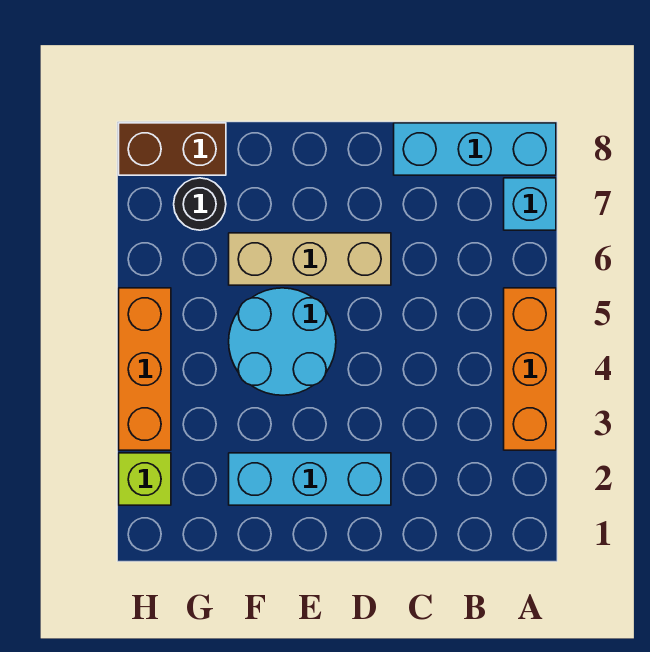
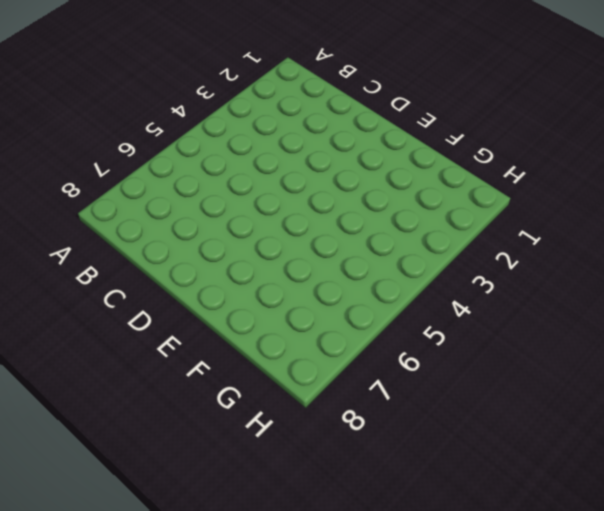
none -> orange brick A3:A5 level 1
none -> cyan brick A7 level 1

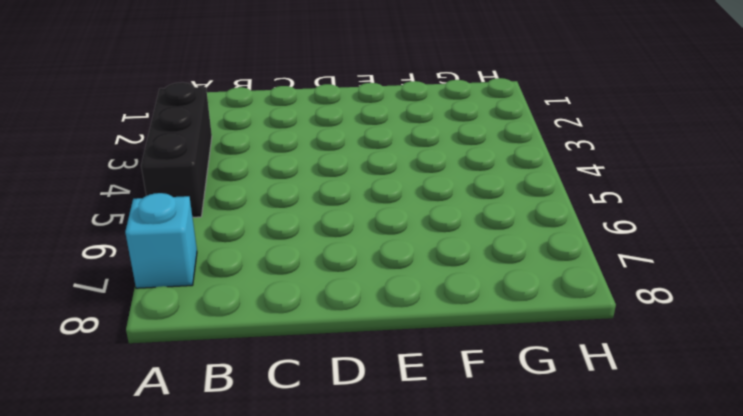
black brick A3:A5 level 1 -> orange brick A3:A5 level 1
none -> cyan brick A8:C8 level 1
none -> cyan brick D2:F2 level 1

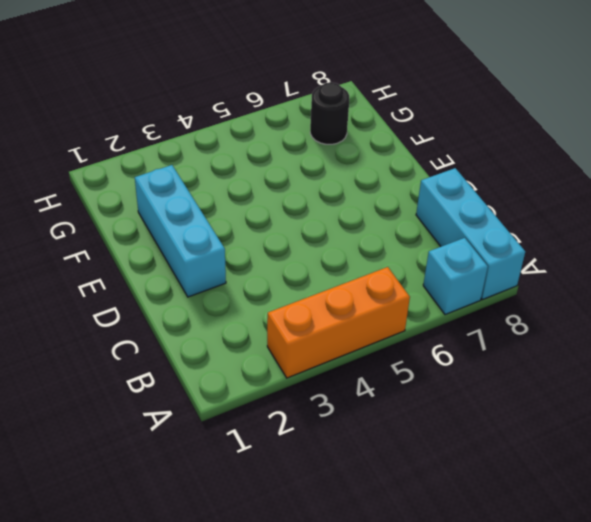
none -> tan brick D6:F6 level 1
none -> cyan round brick E4:F5 level 1

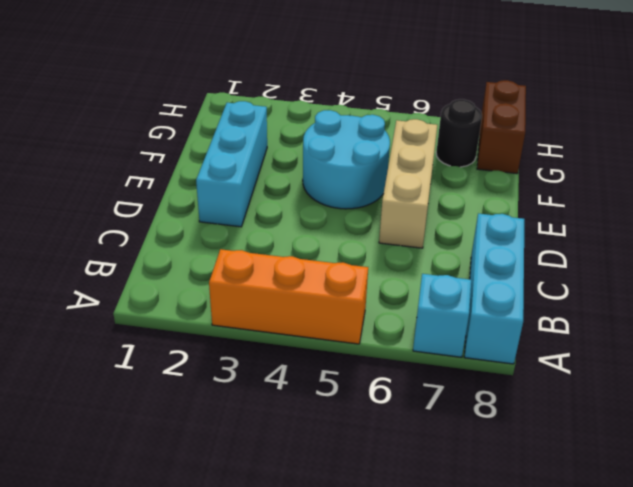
none -> lime brick H2 level 1
none -> orange brick H3:H5 level 1

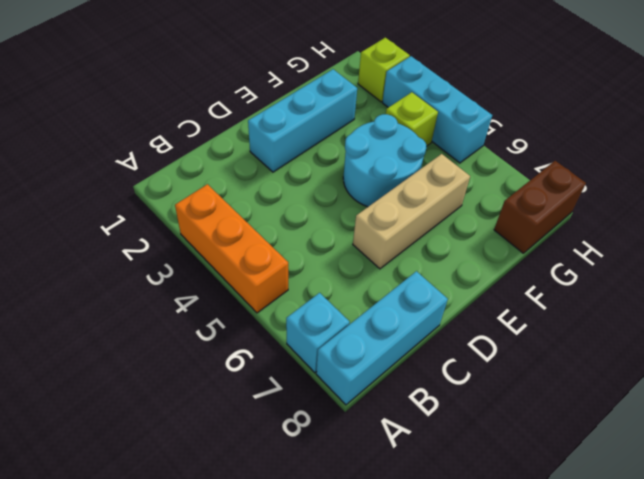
lime brick G4 level 1 -> none
cyan brick H3:H5 level 1 -> orange brick H3:H5 level 1
none -> black round brick G7 level 1

